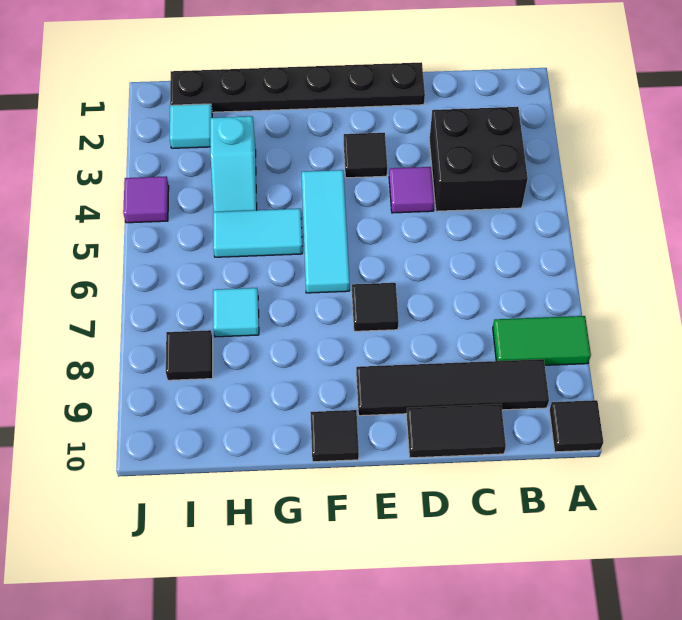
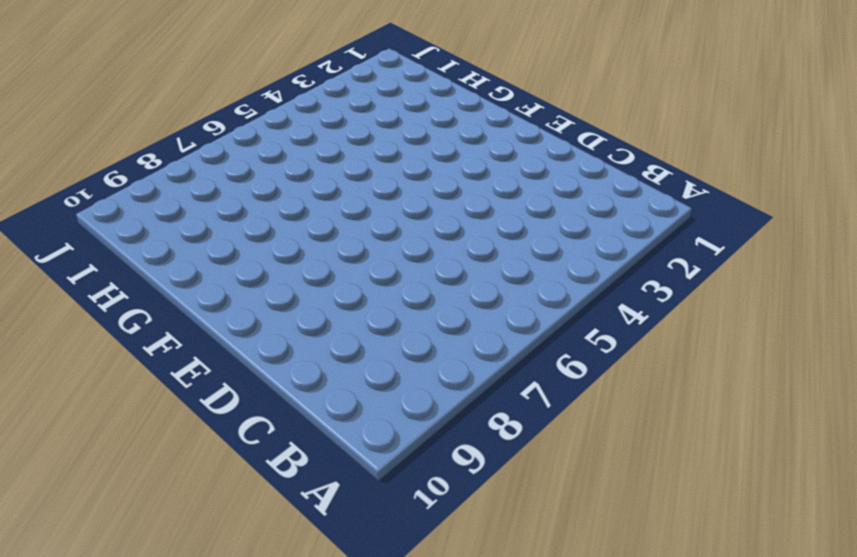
none -> green tile A8:B8 level 1
none -> black tile A10 level 1
none -> black brick B3:C4 level 1

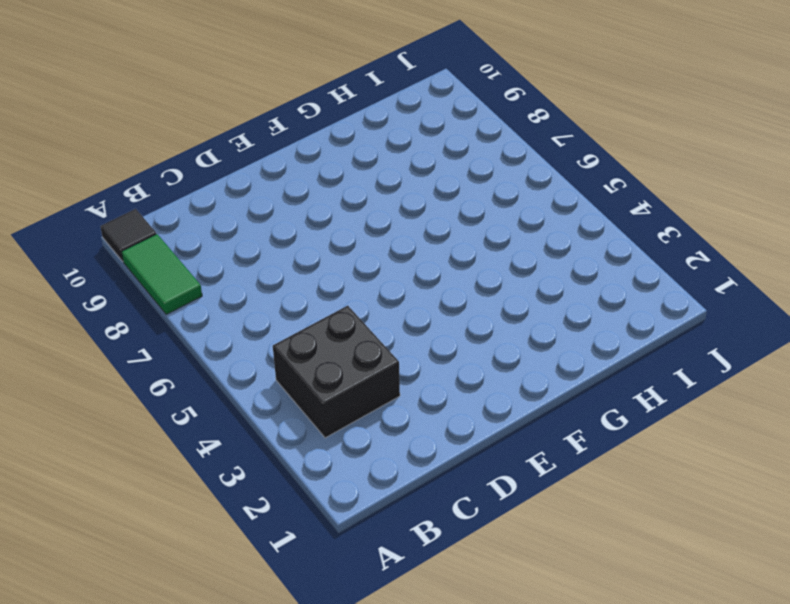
green tile A8:A9 level 1 -> green tile A8:B8 level 1
none -> black tile B9:E9 level 1
none -> black tile C10:D10 level 1
none -> black plate D1:I1 level 1

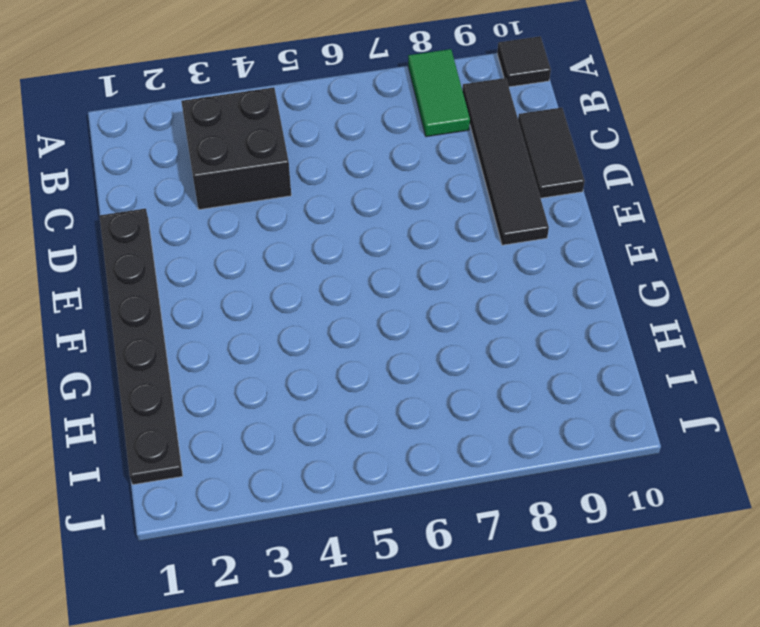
none -> purple tile D4 level 1
none -> black tile E3 level 1
none -> black tile E7 level 1

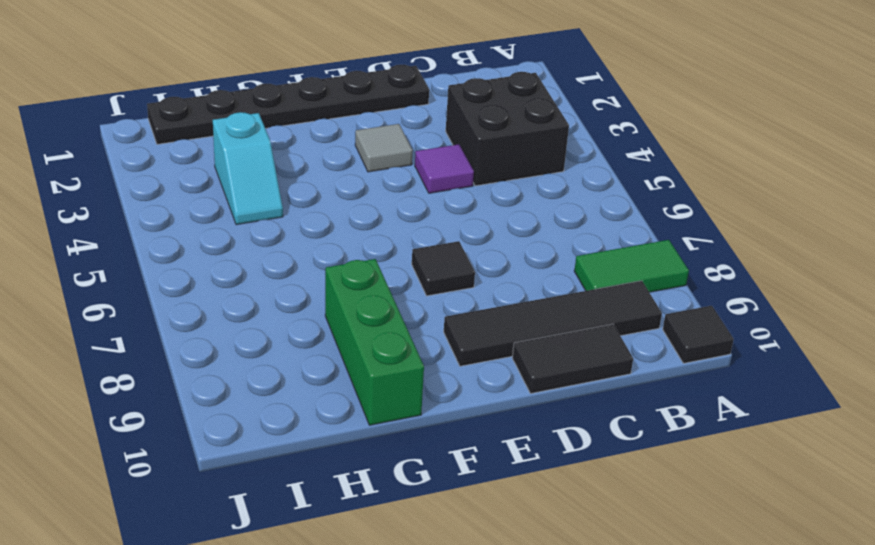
grey tile E3 level 1 -> black tile E3 level 1
green brick G8:G10 level 1 -> none
none -> cyan tile F4:F6 level 1
none -> black tile F10 level 1
none -> cyan tile G5:H5 level 1

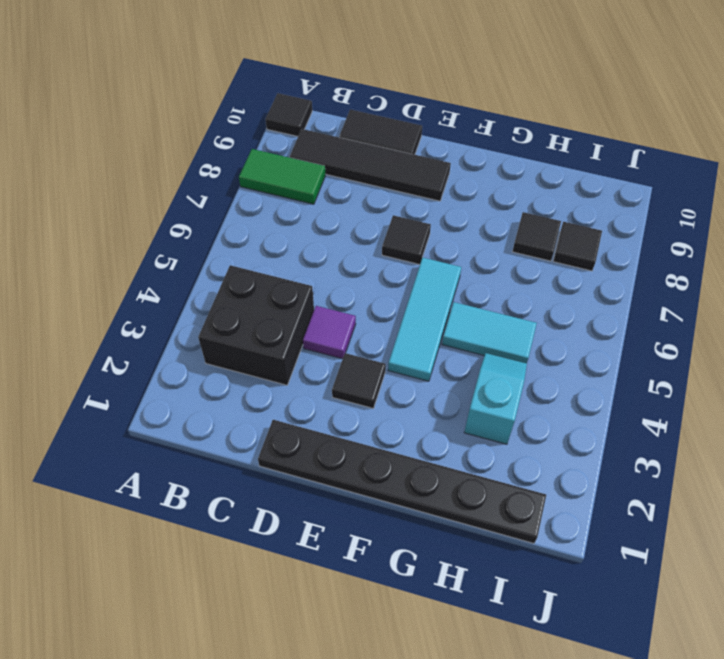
black tile H8 level 1 -> black tile F10 level 1
none -> cyan tile H7 level 1
none -> cyan tile I2 level 1
none -> purple tile J4 level 1

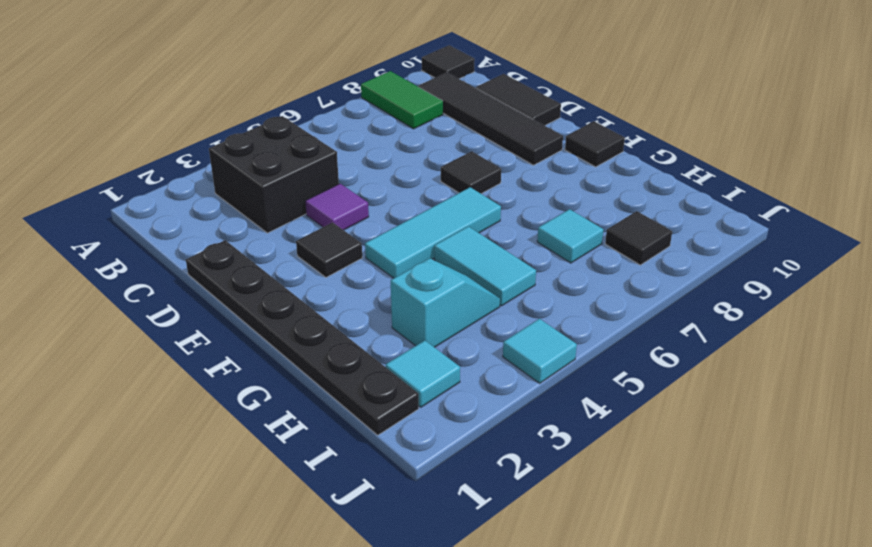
cyan tile J4 level 1 -> purple tile J4 level 1

